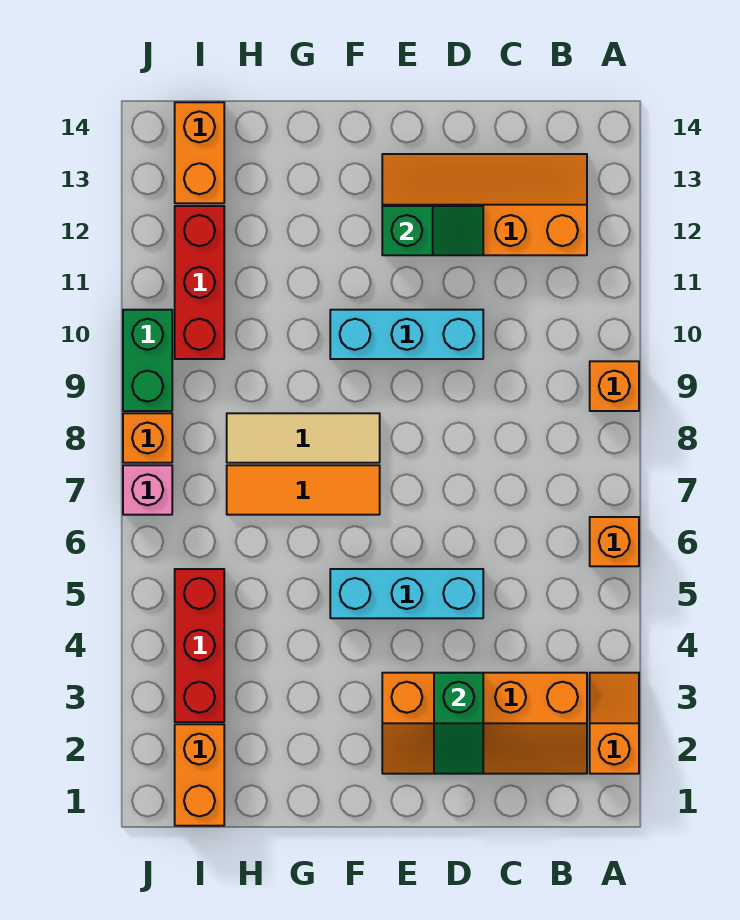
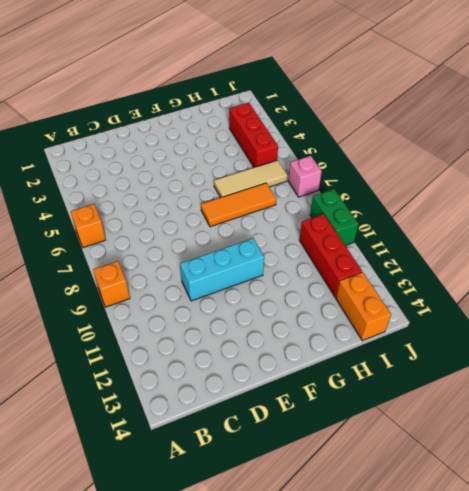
tan tile G6:I6 level 1 -> tan tile F8:H8 level 1
none -> orange slope A2:A3 level 1 top 2
none -> orange slope B2:E3 level 1 top 3
none -> orange slope B12:E13 level 1 top 12

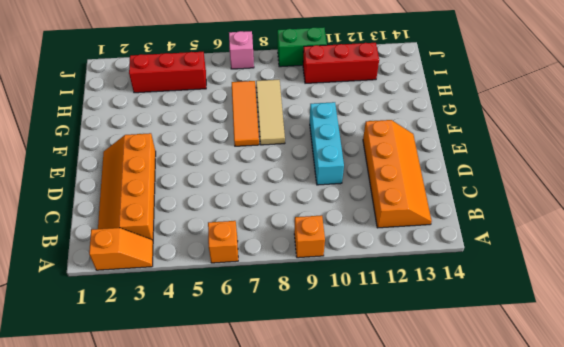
none -> cyan brick D5:F5 level 1
none -> orange brick I1:I2 level 1
none -> orange brick I13:I14 level 1

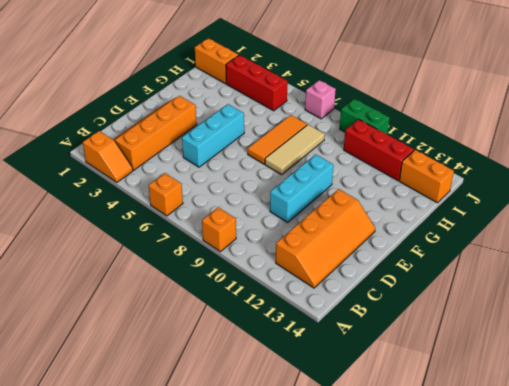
none -> orange brick J8 level 1
none -> green slope D2:D3 level 2 top 3
none -> green slope D12:E12 level 2 top E

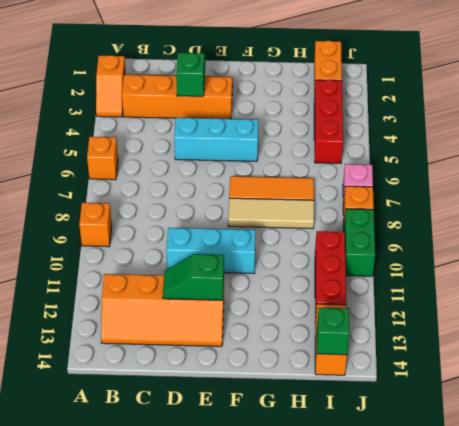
green brick I14 level 2 -> none

